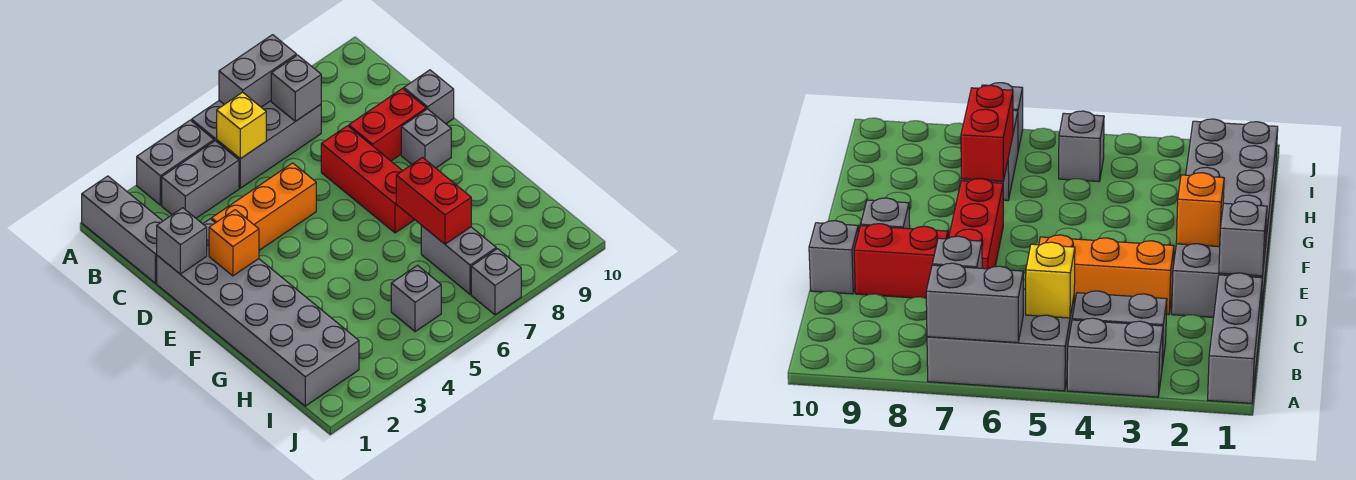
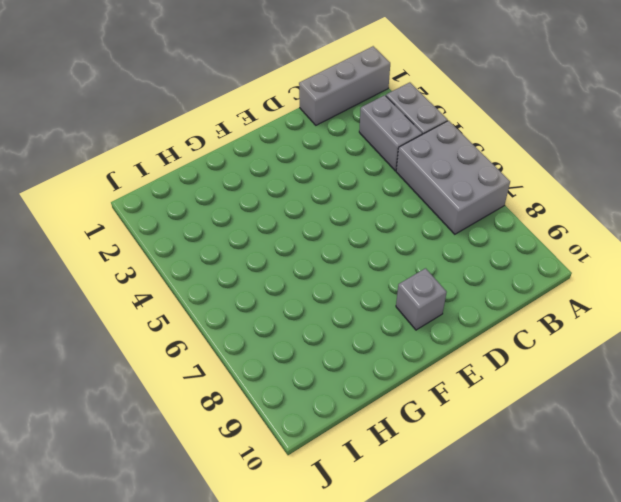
none -> grey brick D1:I2 level 1
none -> orange brick D3:D5 level 1
none -> red brick D7:F7 level 1

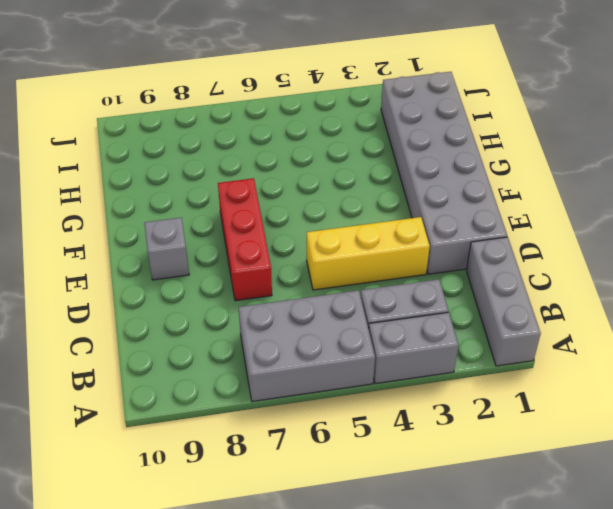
yellow brick D3:D5 level 1 -> orange brick D3:D5 level 1
none -> red brick D8:D9 level 1
none -> grey brick D10 level 1
none -> grey brick H7:I7 level 1

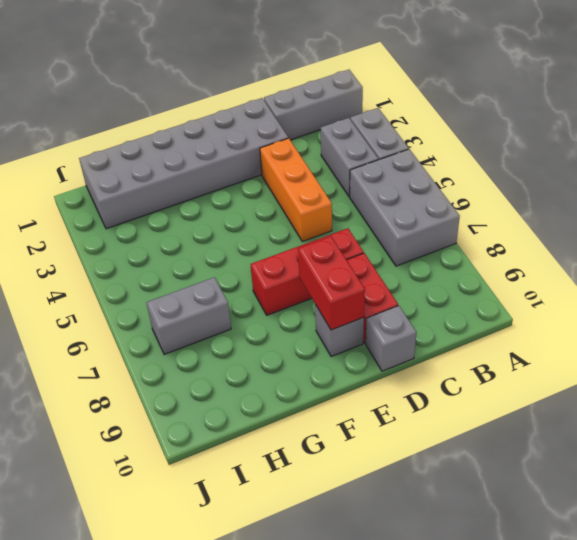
red brick E8:E9 level 2 -> red brick G7:H7 level 2
none -> grey brick I5 level 1
none -> grey brick J7 level 1
none -> grey brick A6:A7 level 2

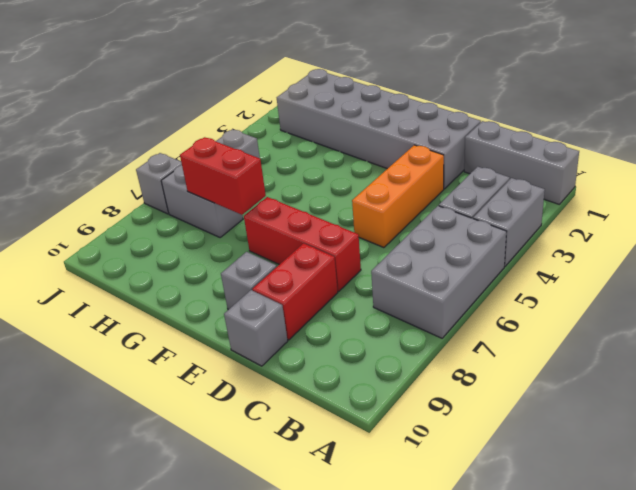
none -> grey brick A6:A7 level 2
none -> yellow brick B5 level 2
none -> grey brick B7 level 2

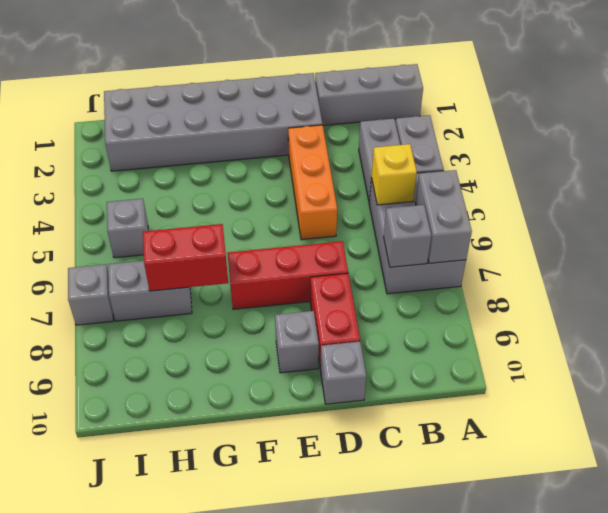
none -> grey brick D1 level 2
none -> orange brick E2 level 2

